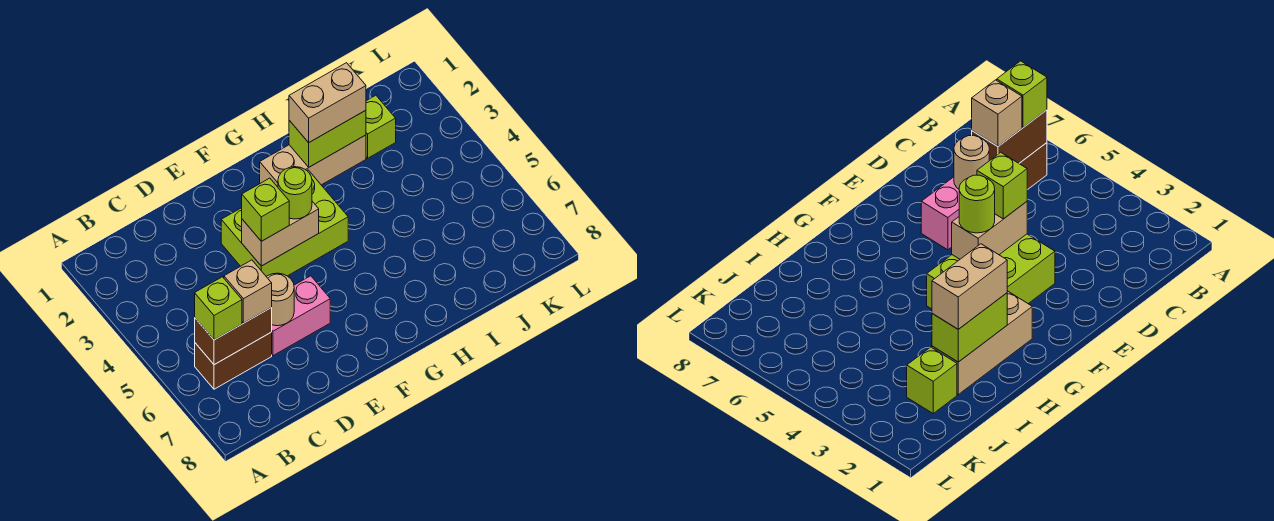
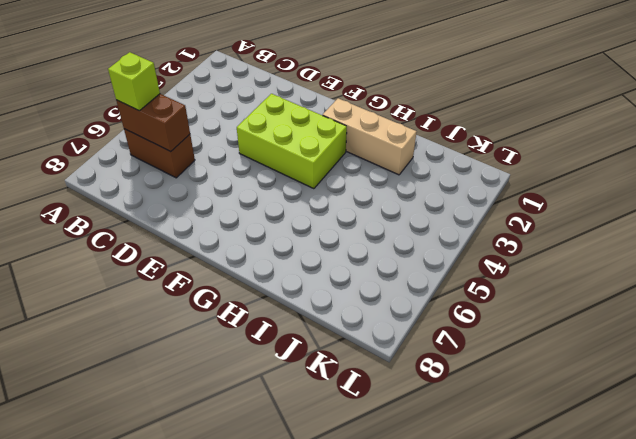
none -> pink brick D6:E6 level 1
none -> lime brick J2 level 1
none -> tan round brick D6 level 2

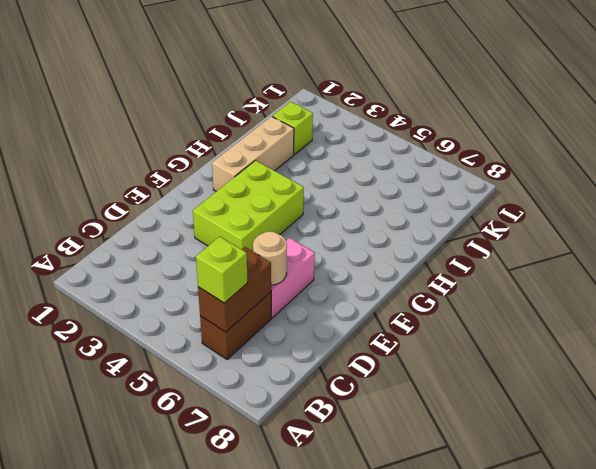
none -> tan brick E4:F4 level 2
none -> lime brick H2:I2 level 2
none -> tan brick C6 level 3

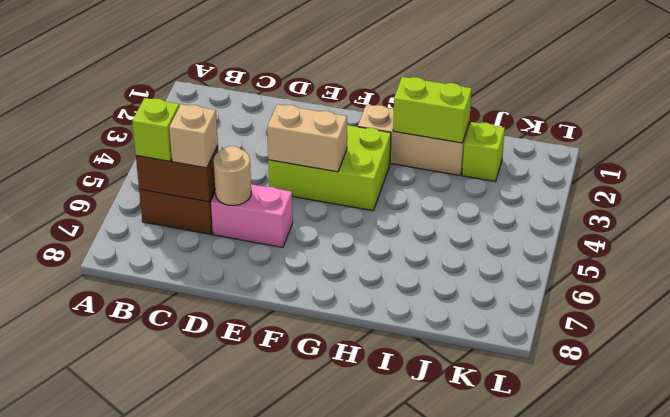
none -> lime brick E4 level 3
none -> lime round brick F4 level 3
none -> tan brick H2:I2 level 3

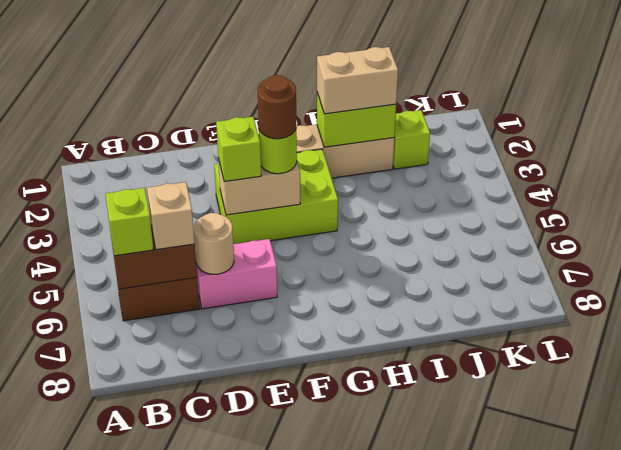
brown round brick F4 level 4 -> none

